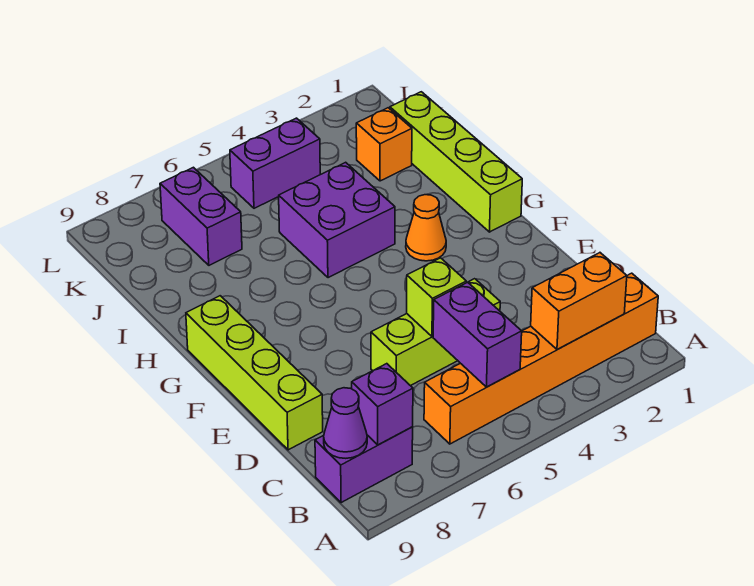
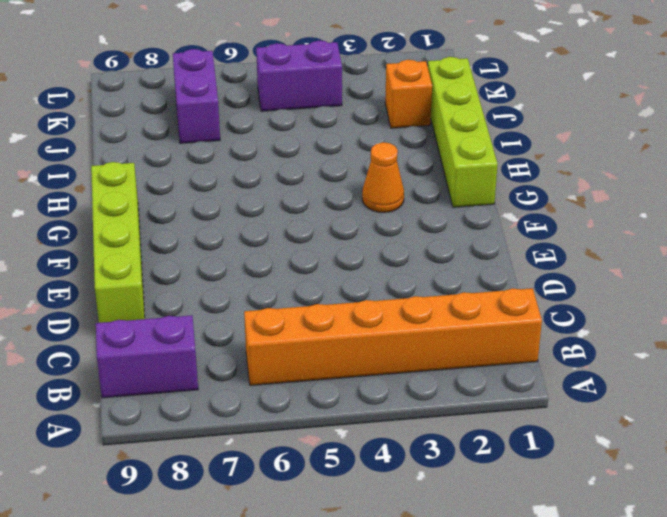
none -> lime brick D4:D6 level 1
none -> purple brick H4:I5 level 1
none -> orange brick B2:B3 level 2

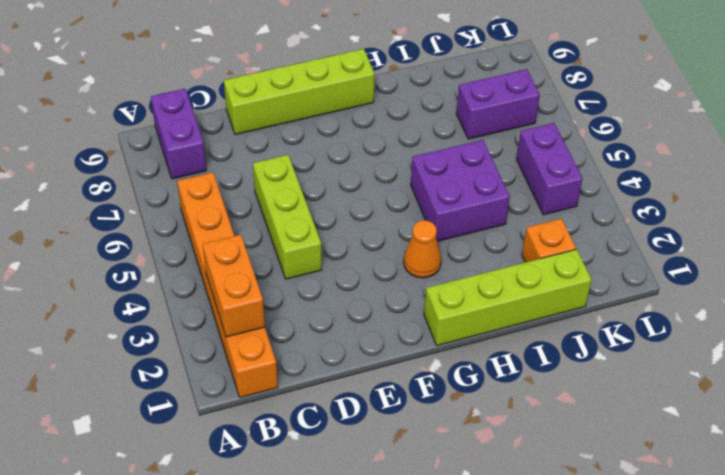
none -> purple brick B5:C5 level 2
none -> purple brick B8 level 2
none -> purple cone B9 level 2

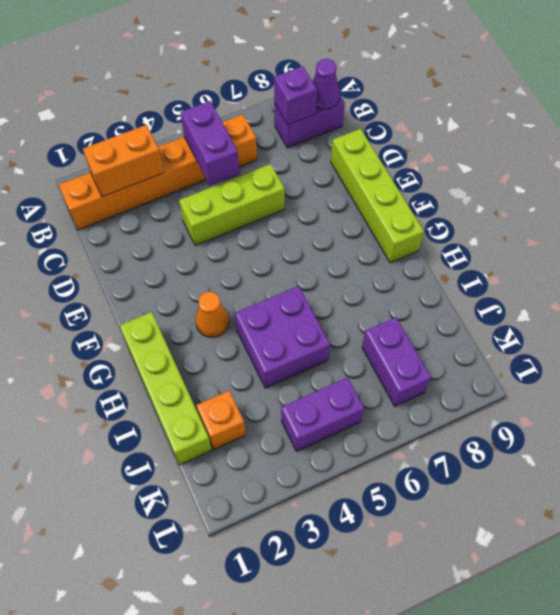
none -> lime brick D5 level 2

